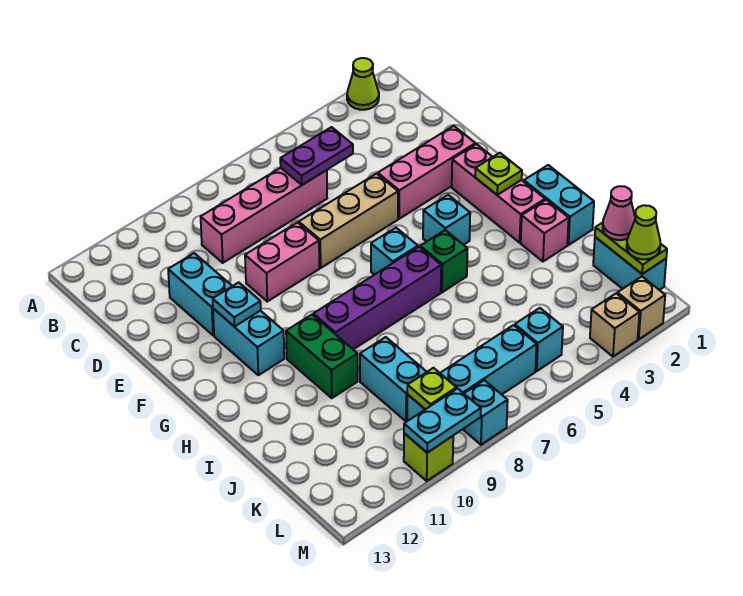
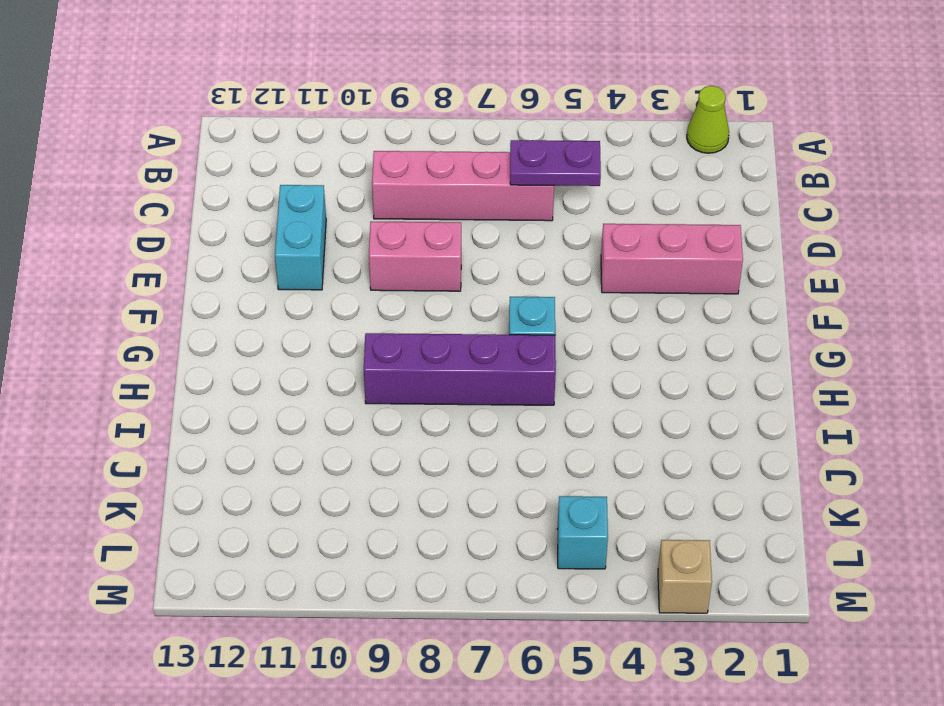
none -> tan brick E5:E7 level 1
none -> pink brick F2:H2 level 1
none -> cyan brick F11:G11 level 1
none -> cyan brick G4 level 1

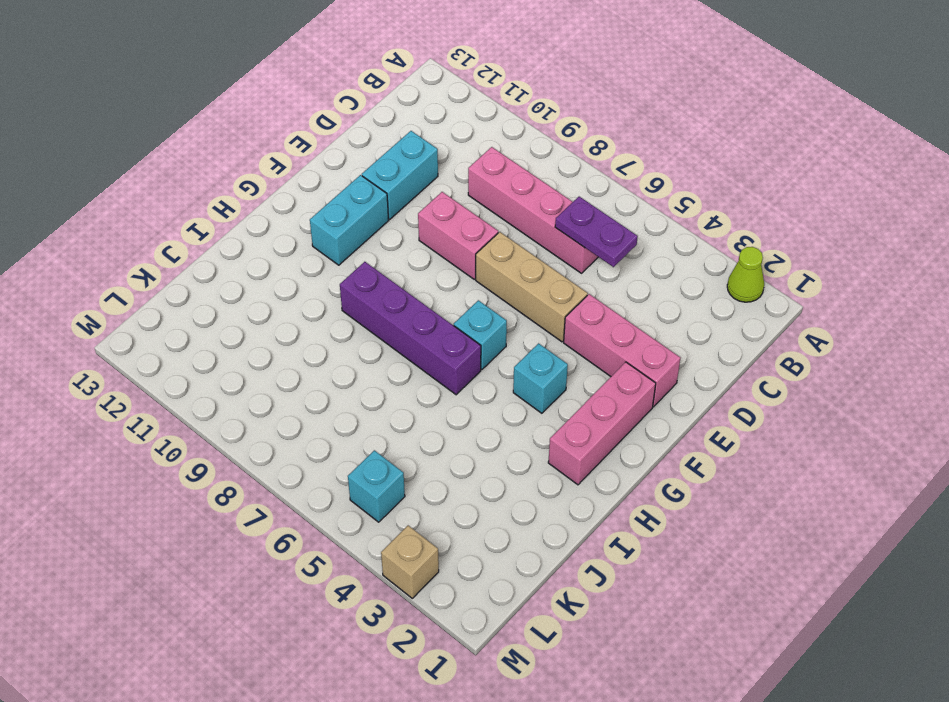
none -> cyan brick H1:I1 level 1
none -> green brick H5 level 1
none -> green brick H10:I10 level 1
none -> pink brick I2 level 1

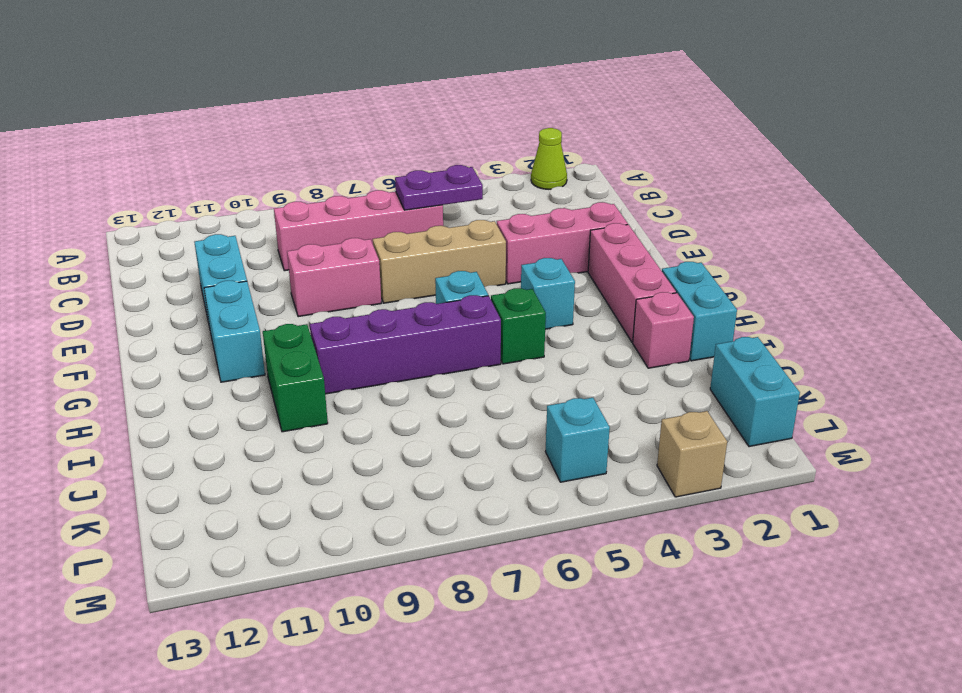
none -> cyan brick J9:K9 level 1
none -> cyan brick L6:L9 level 1
none -> tan brick M2 level 1
none -> cyan brick M8 level 1

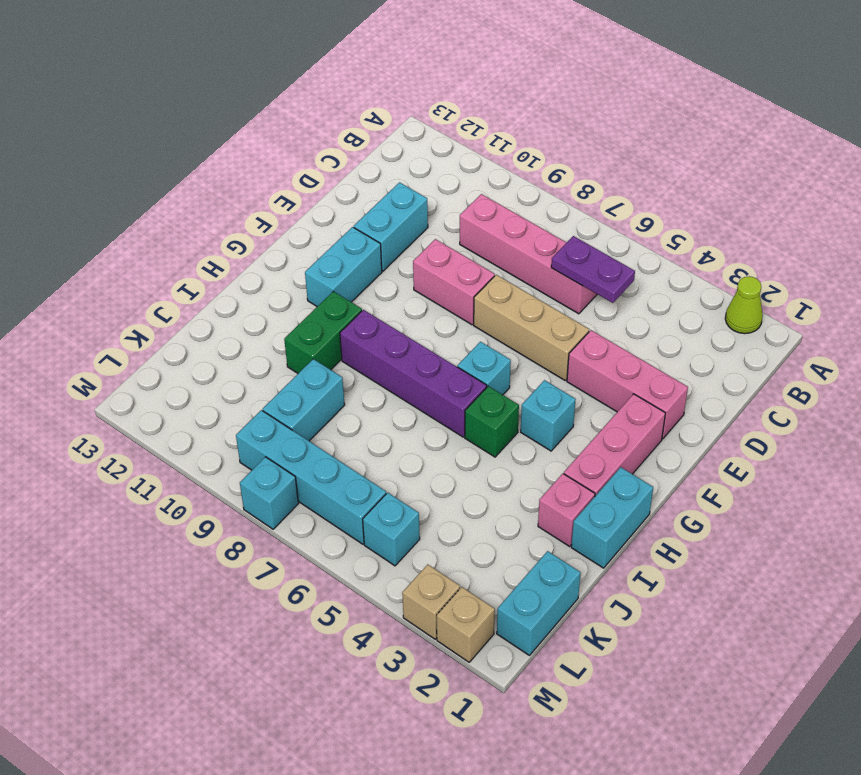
none -> lime brick M10 level 1
none -> cyan plate F11 level 2
none -> lime plate G2 level 2
none -> lime plate K1:L1 level 2

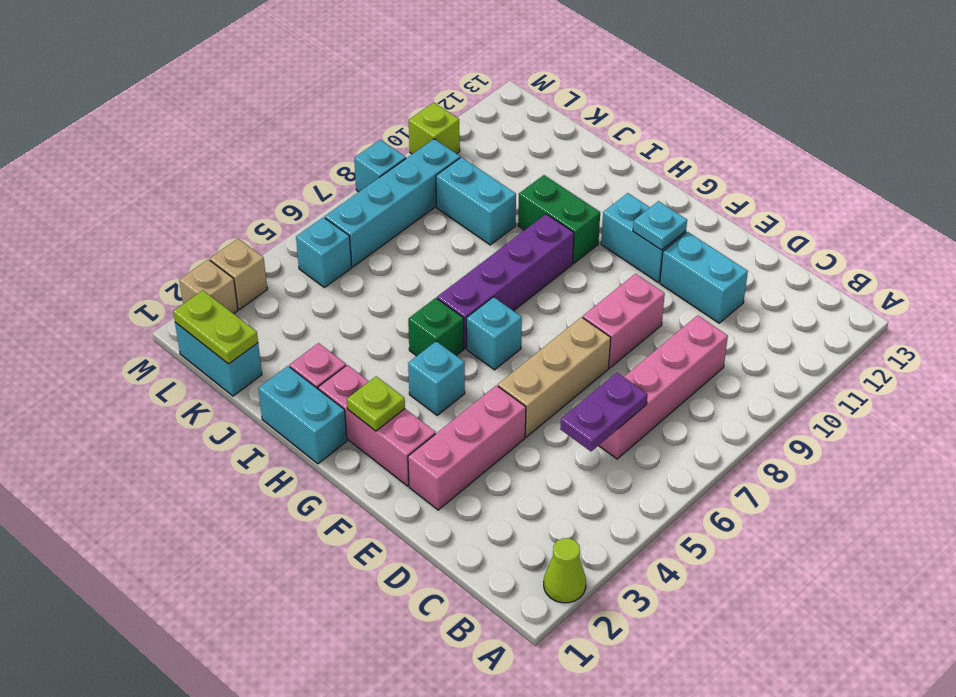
none -> lime plate L9 level 2
none -> cyan plate M9:M10 level 2
none -> pink cone K1 level 3
none -> lime cone L1 level 3

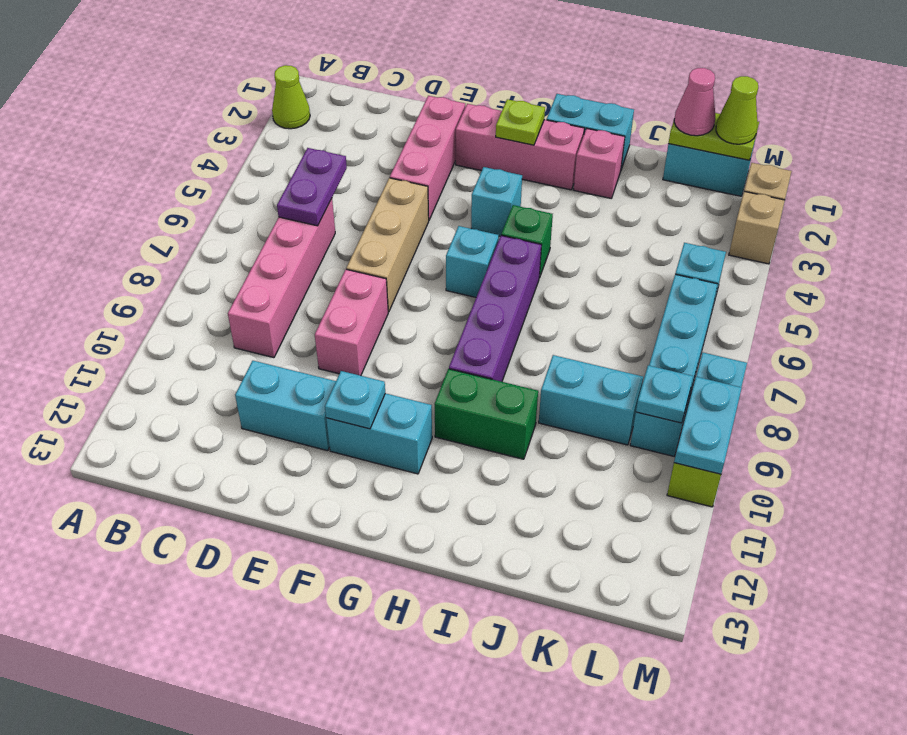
cyan plate L9 level 2 -> lime plate L9 level 2

